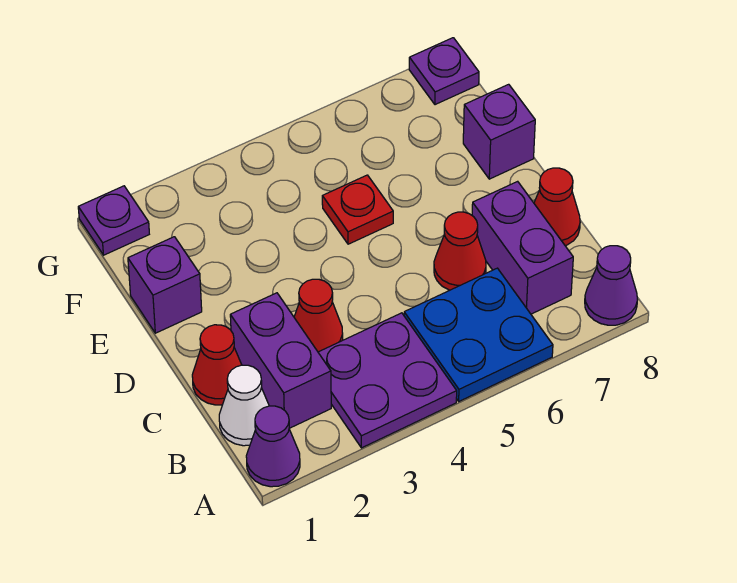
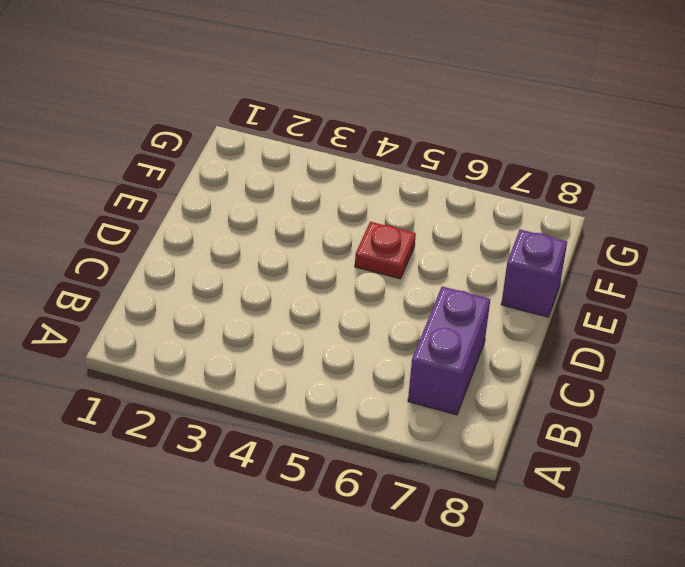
none -> purple cone A1 level 1
none -> purple plate A3:B4 level 1
none -> blue plate A5:B6 level 1

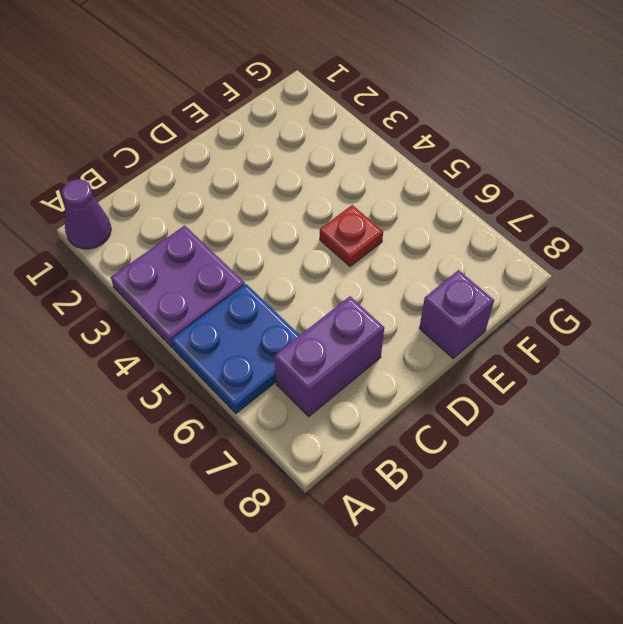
none -> purple cone A8 level 1
none -> white cone B1 level 1
none -> purple brick B2:C2 level 1

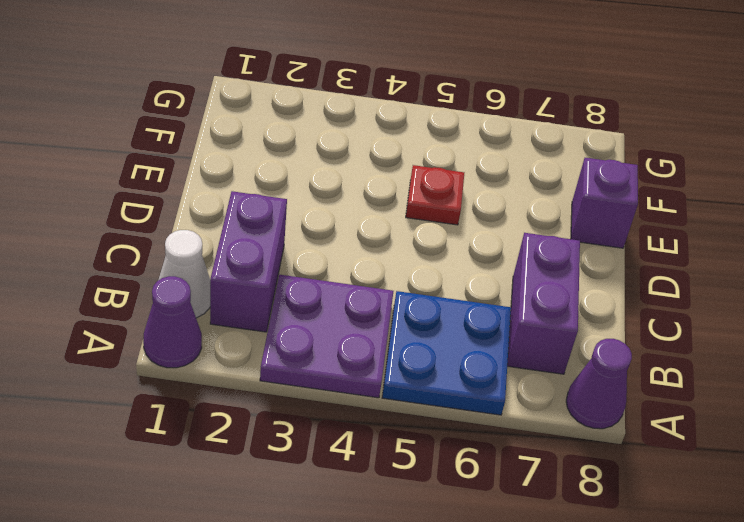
none -> red cone C1 level 1
none -> red cone C3 level 1
none -> red cone C6 level 1

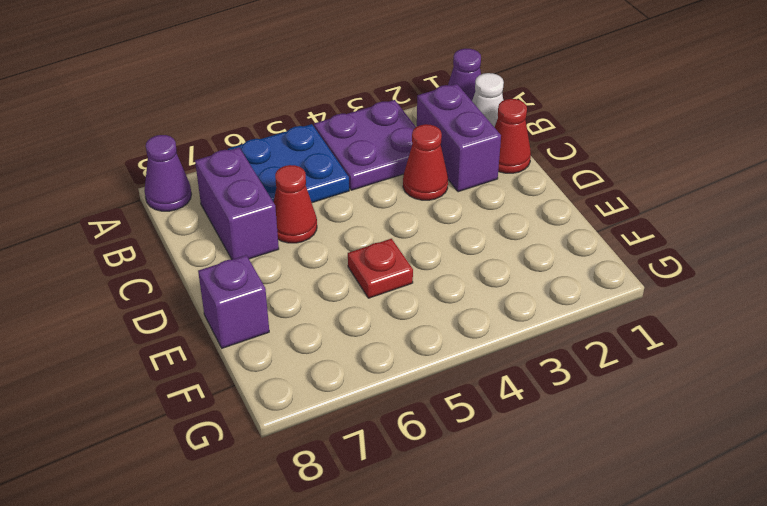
none -> red cone C8 level 1
none -> purple brick E1 level 1
none -> purple plate G1 level 1

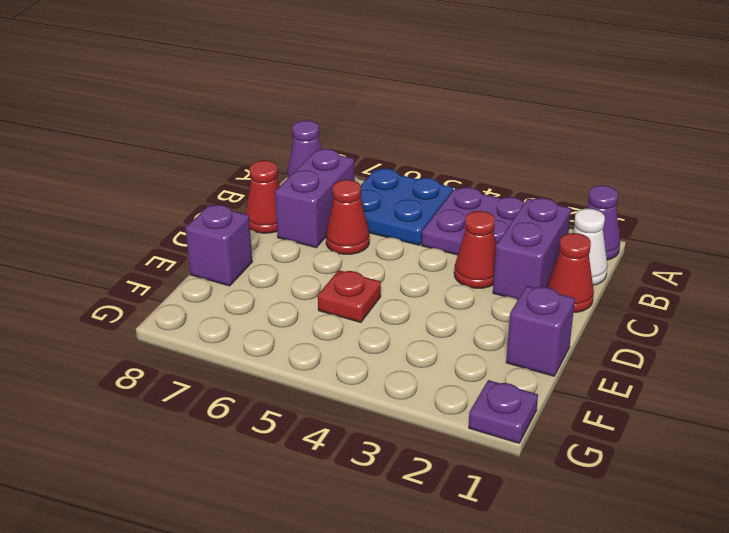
none -> purple plate G8 level 1

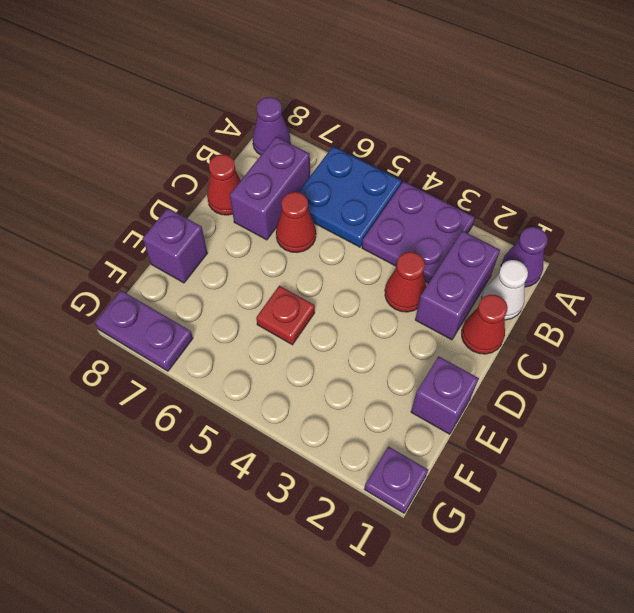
purple plate G7:G8 level 1 -> purple plate G8 level 1

